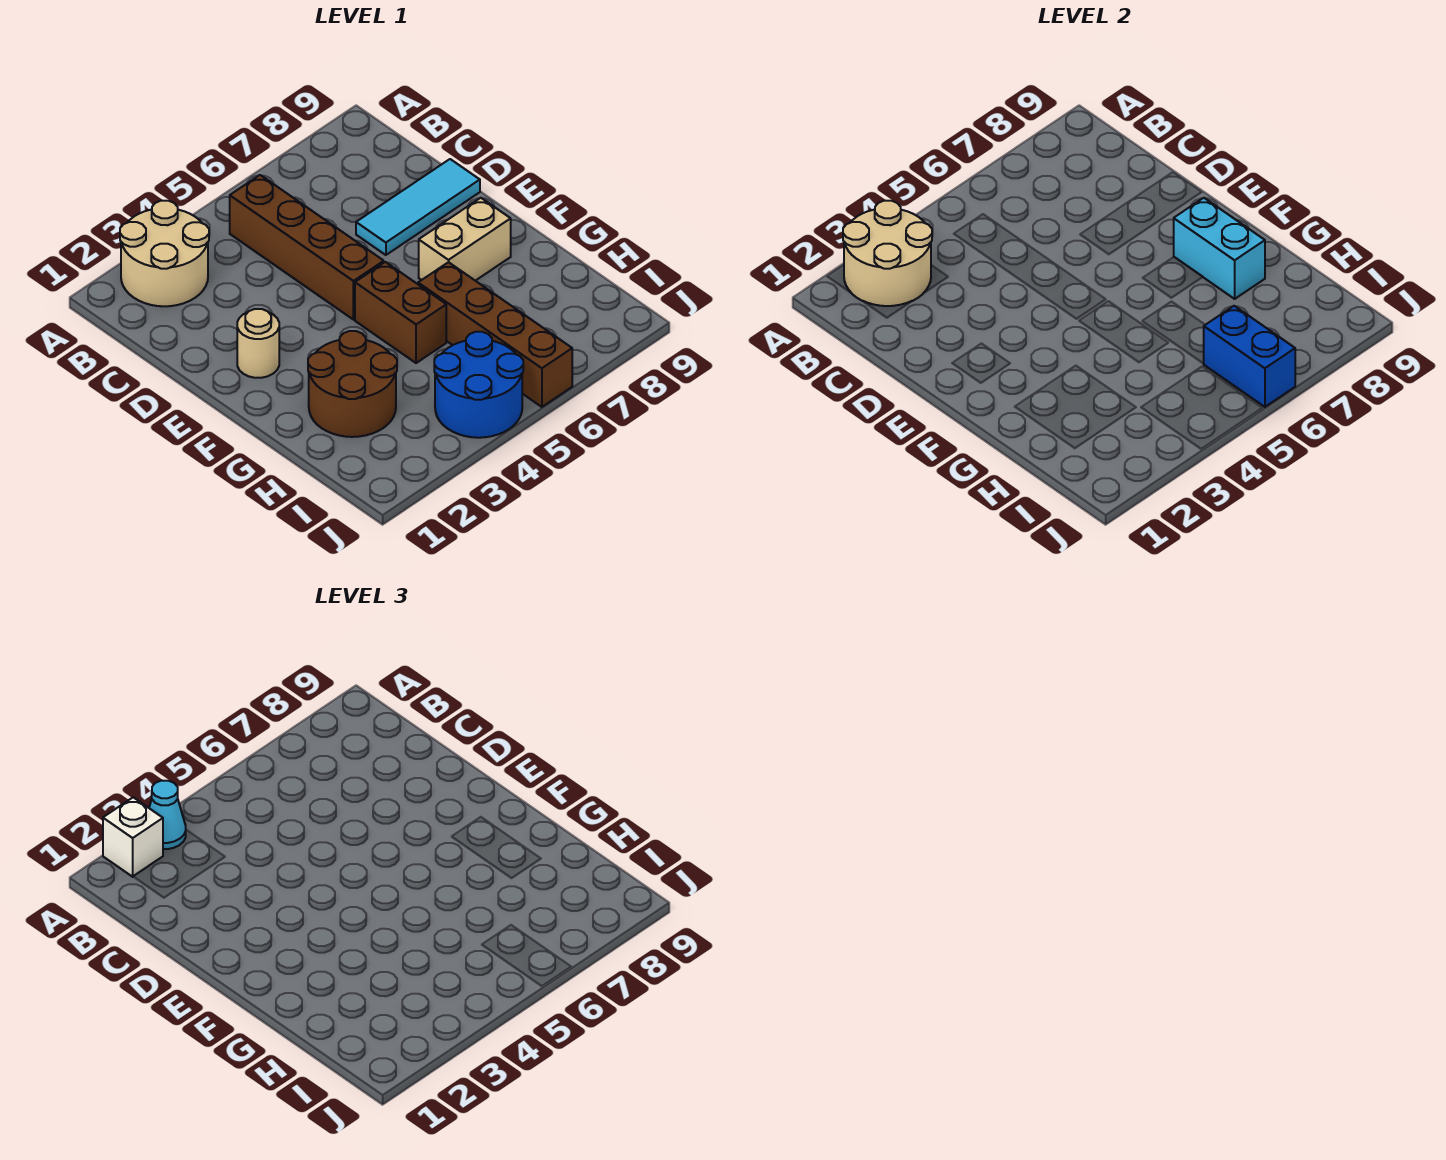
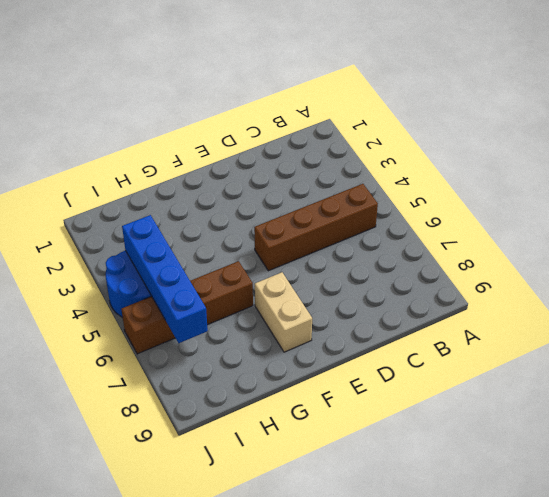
blue brick I4:I7 level 2 -> blue brick I6:J6 level 2
none -> tan round brick A2:B3 level 1
none -> cyan tile D7:D9 level 1
none -> tan round brick E2 level 1

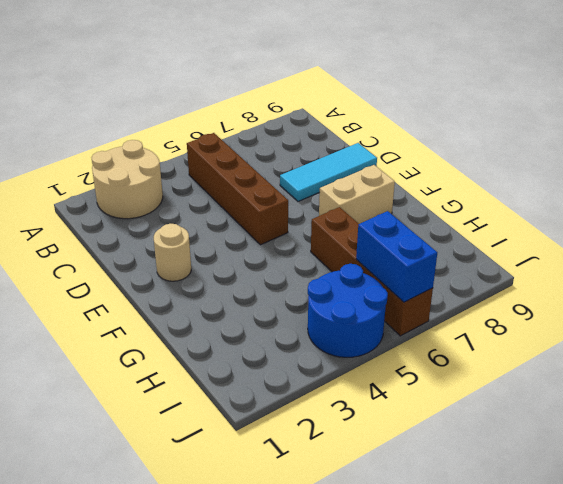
none -> brown brick F5:G5 level 1
none -> brown round brick G2:H3 level 1
none -> tan round brick A2:B3 level 2

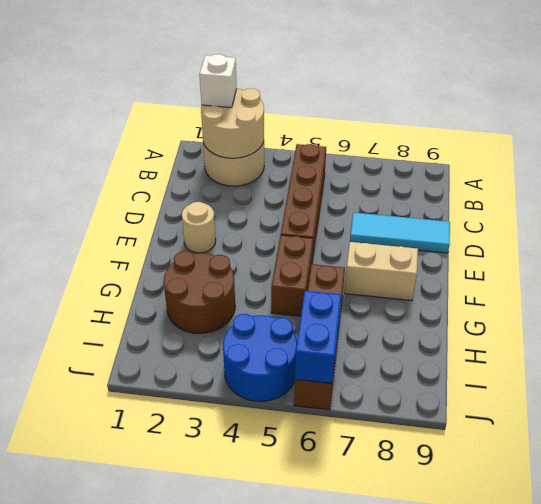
none -> cyan brick F8:G8 level 2
none -> cyan cone A3 level 3

